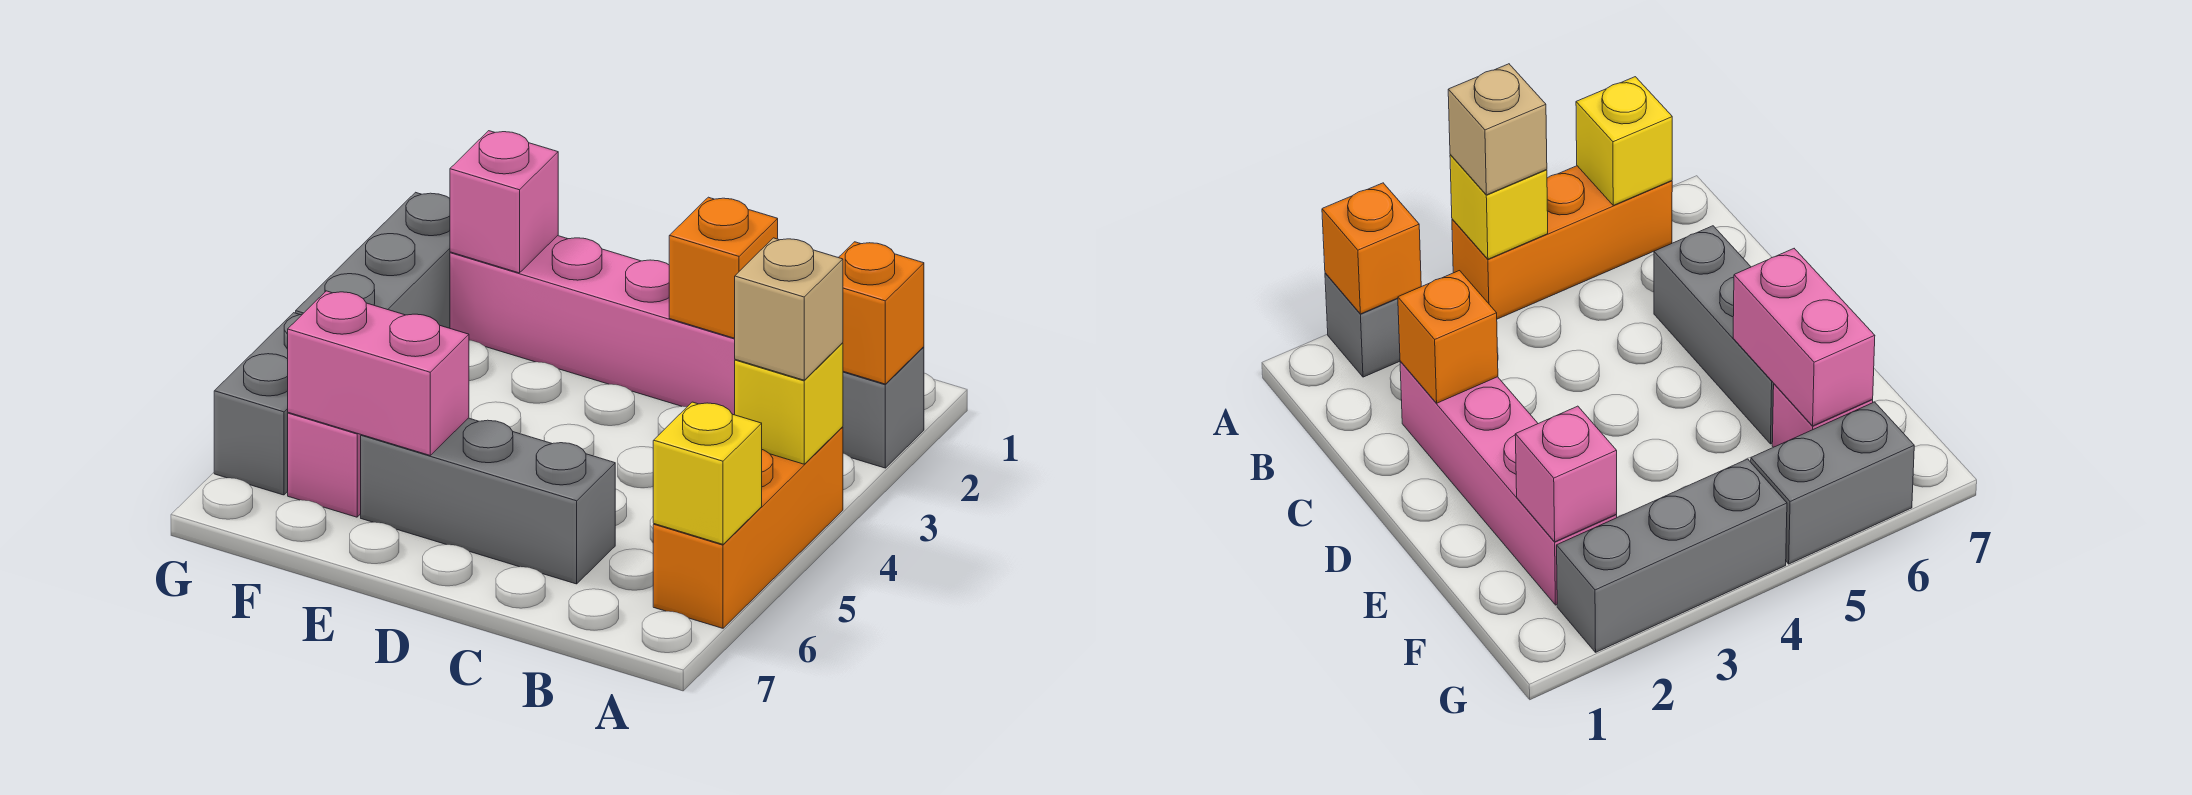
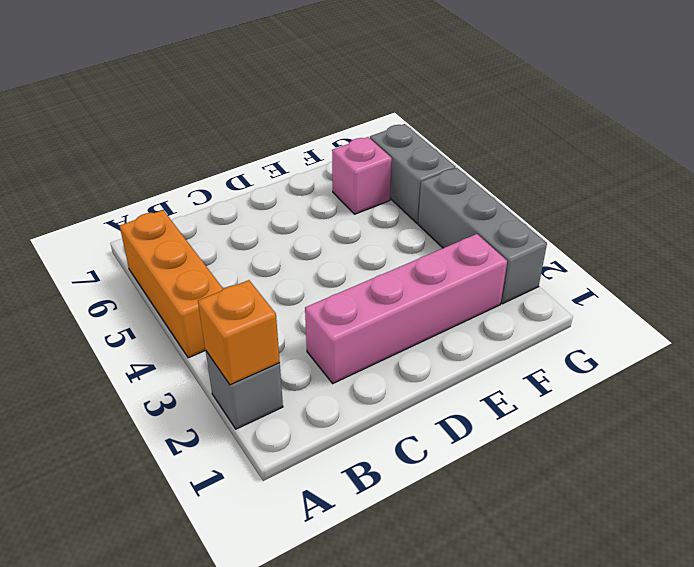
none -> grey brick C6:E6 level 1
none -> yellow brick A4 level 2
none -> yellow brick A6 level 2

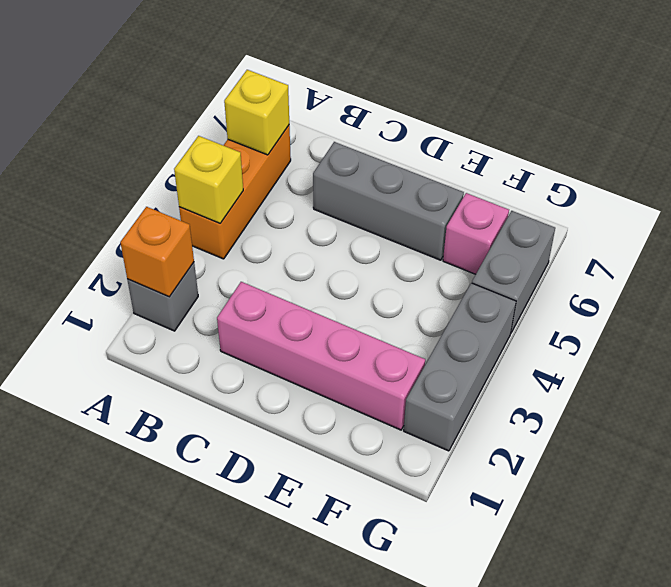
none -> orange brick C2 level 2
none -> pink brick E6:F6 level 2
none -> pink brick F2 level 2

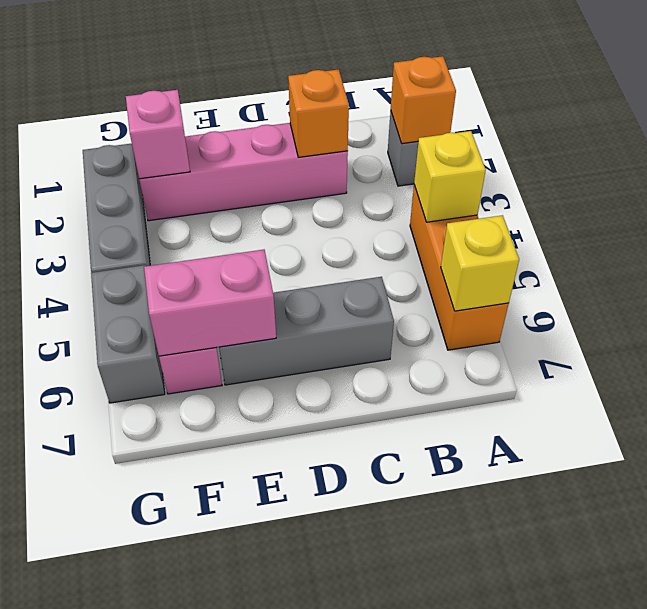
none -> tan brick A4 level 3

